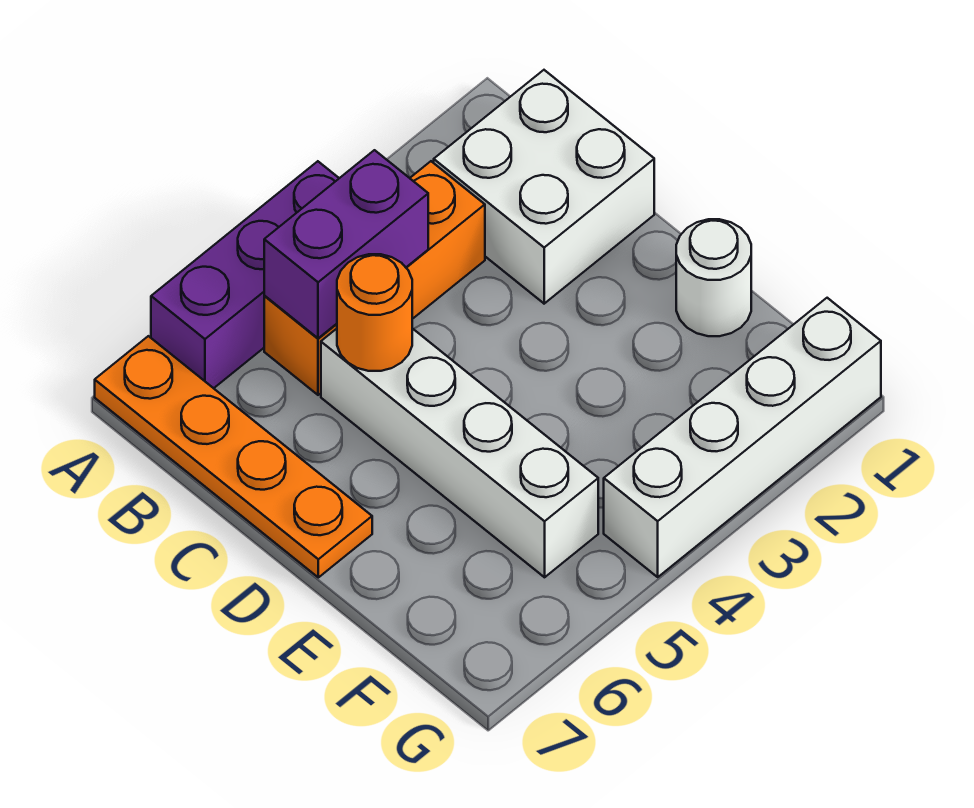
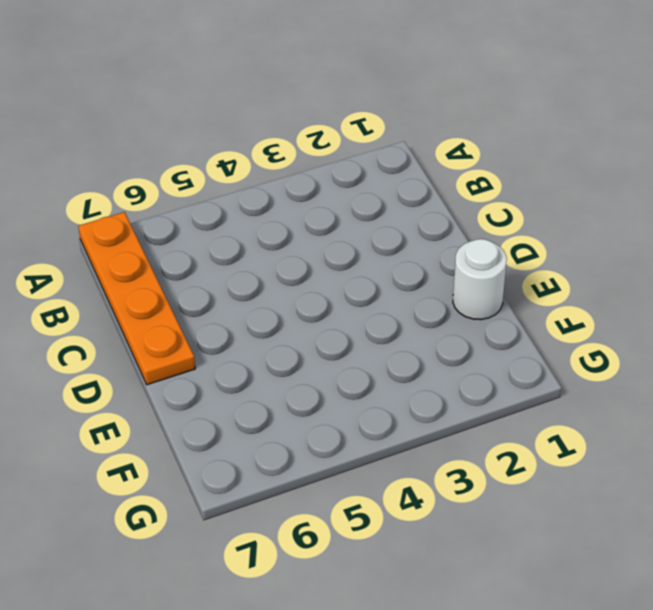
none -> purple brick A4:A6 level 1
none -> white brick B1:C2 level 1

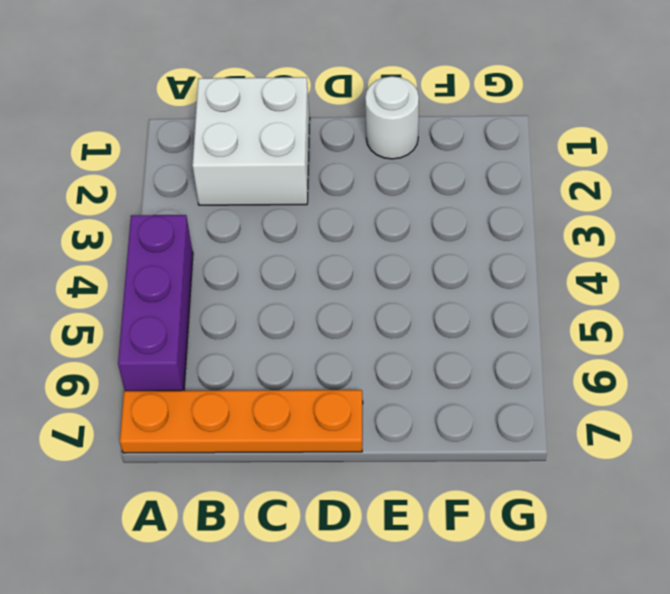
none -> orange brick B3:B5 level 1
none -> white brick C5:F5 level 1

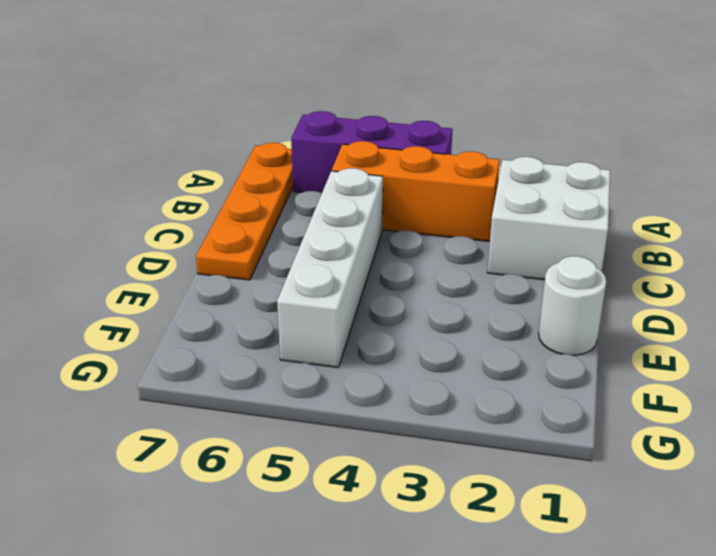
none -> white brick G1:G4 level 1
none -> purple brick B4:B5 level 2

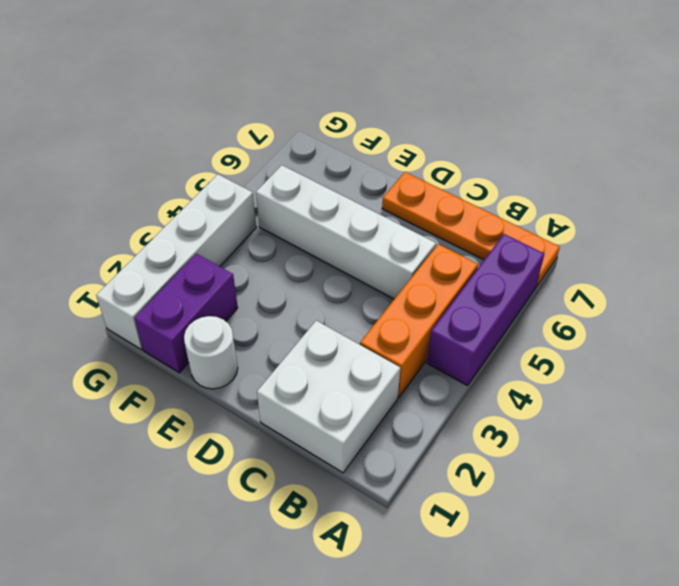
purple brick F1:F2 level 1 -> purple brick B4:B5 level 2
none -> orange round brick C5 level 2

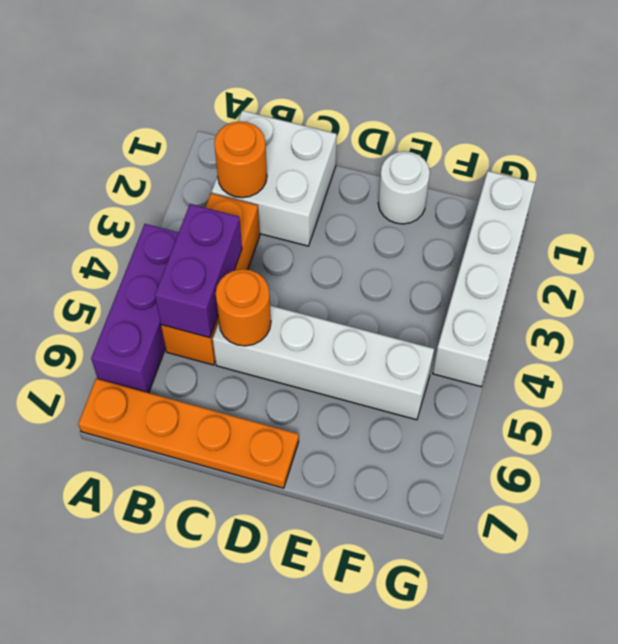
orange round brick B2 level 2 -> none

